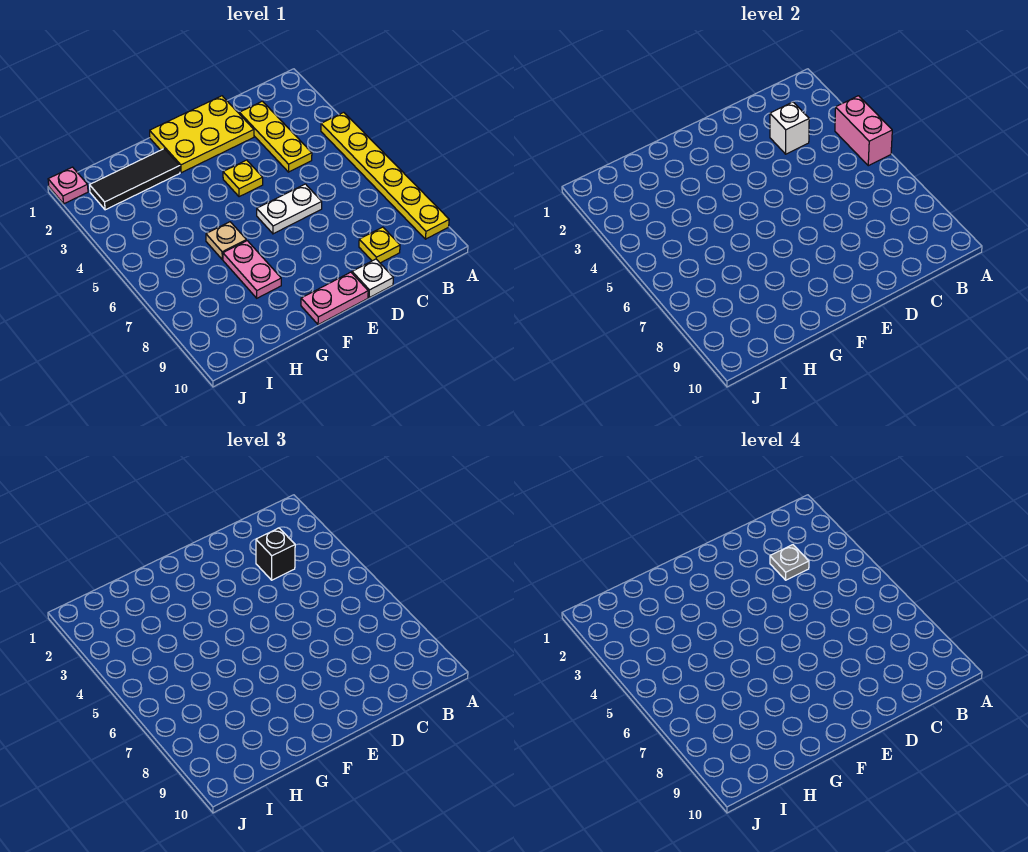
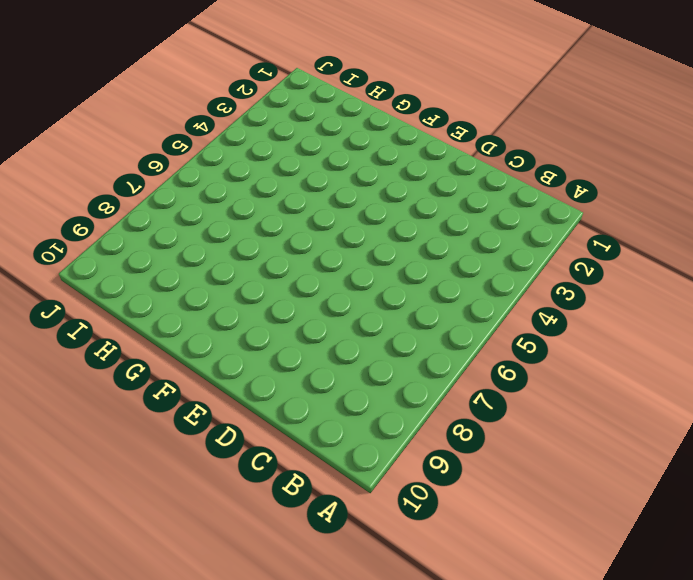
none -> yellow plate A4:A9 level 1
none -> yellow plate C2:C4 level 1
none -> yellow plate C9 level 1

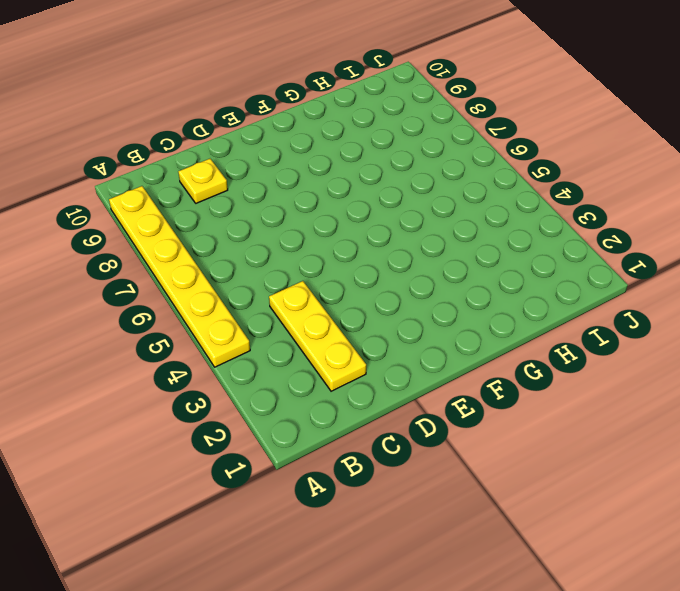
none -> yellow plate D1:F2 level 1
none -> white plate D6:E6 level 1
none -> white plate D10 level 1

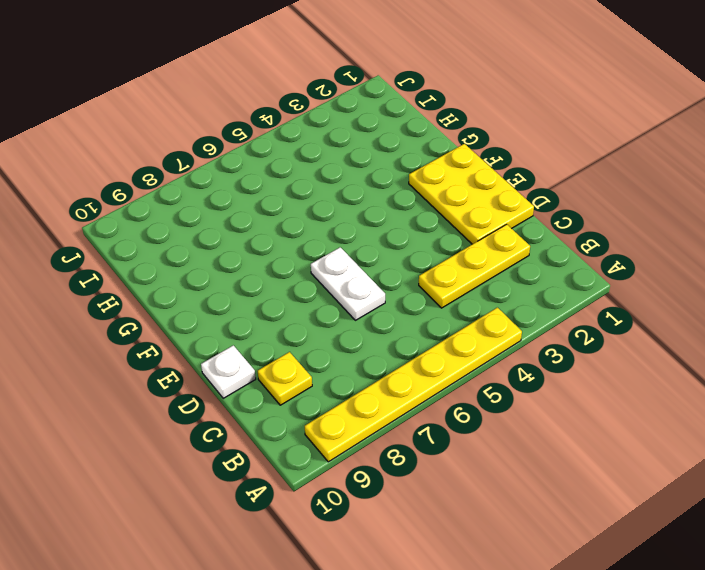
none -> yellow plate E4 level 1
none -> pink plate E10:F10 level 1
none -> black tile G2:I2 level 1

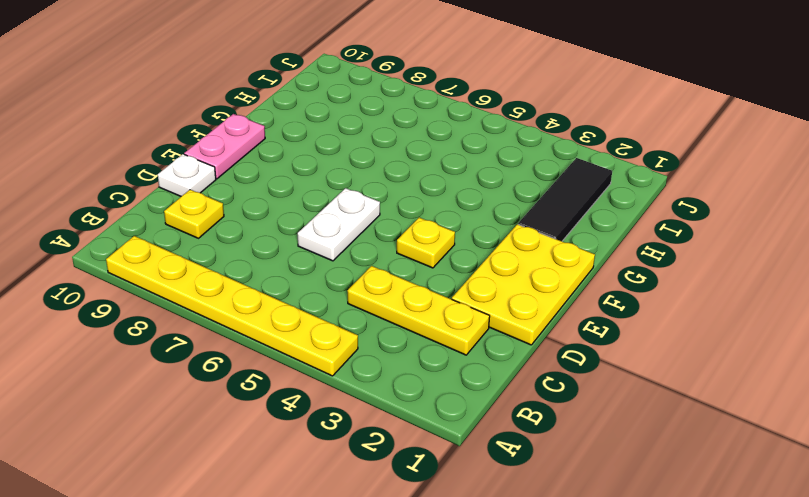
none -> tan plate G6 level 1
none -> pink plate G7:G8 level 1
none -> pink plate J1 level 1

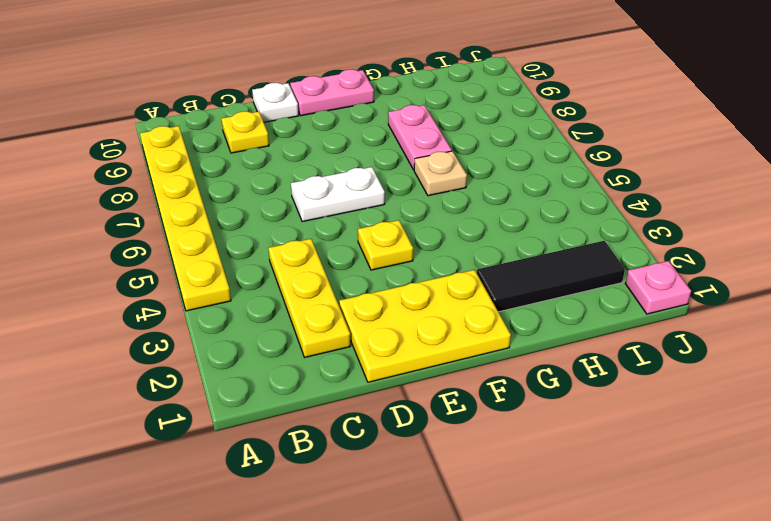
none -> pink brick A4:A5 level 2
none -> white brick C3 level 2
none -> black brick C3 level 3

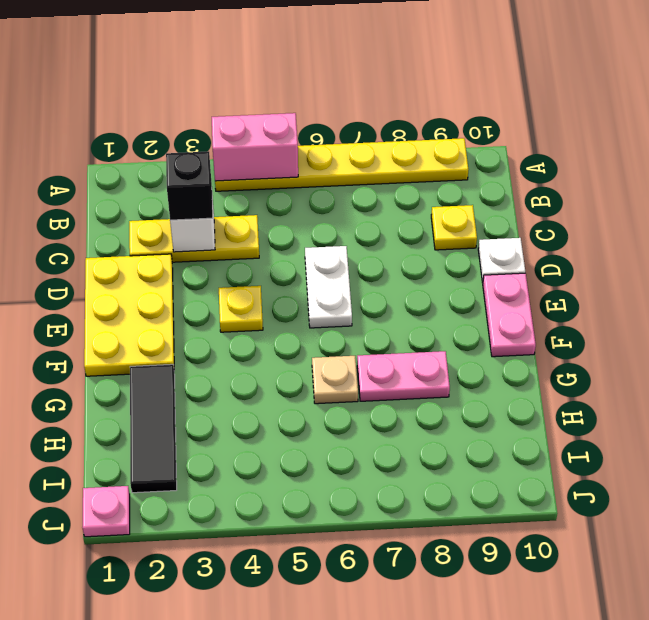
none -> grey plate C3 level 4

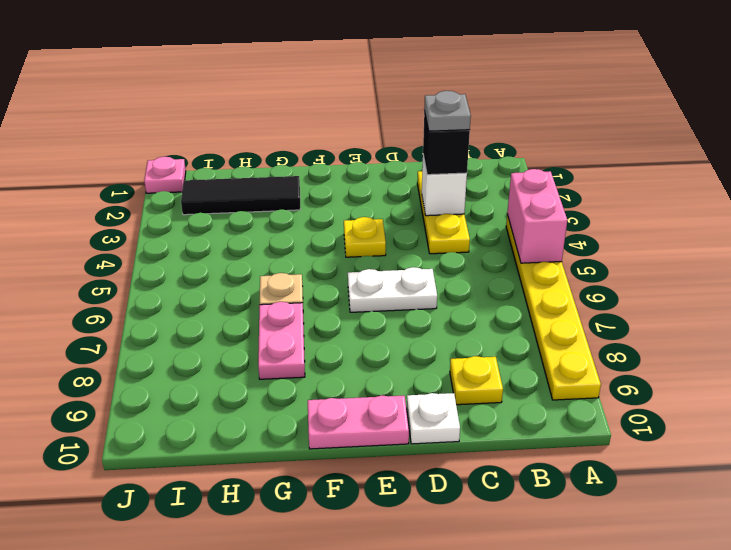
none -> yellow plate D1:F2 level 1

